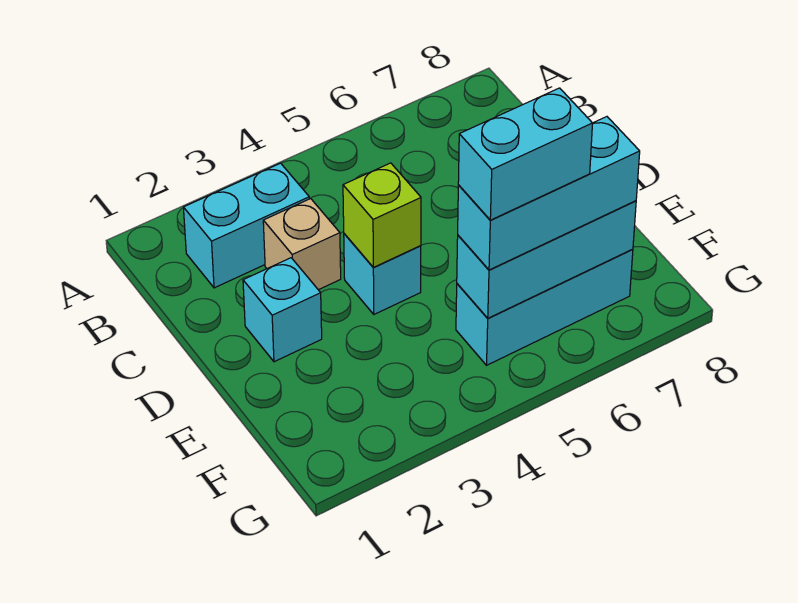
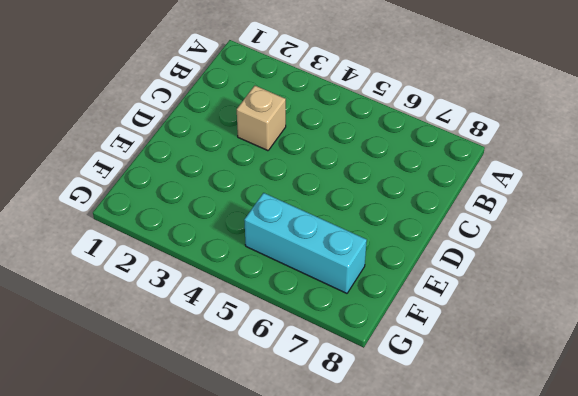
none -> cyan brick B2:B3 level 1
none -> cyan brick D2 level 1

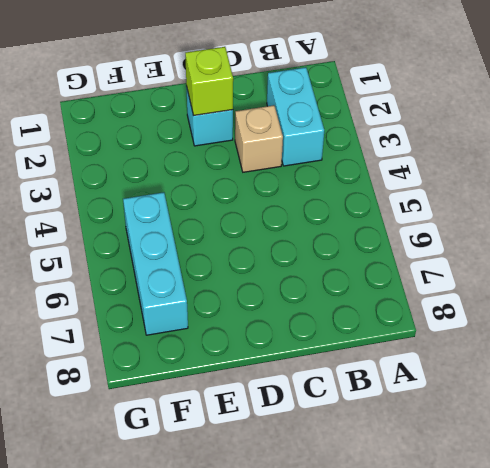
lime brick D2 level 2 -> lime brick D4 level 2
none -> cyan brick D4 level 1
none -> cyan brick F5:F7 level 2

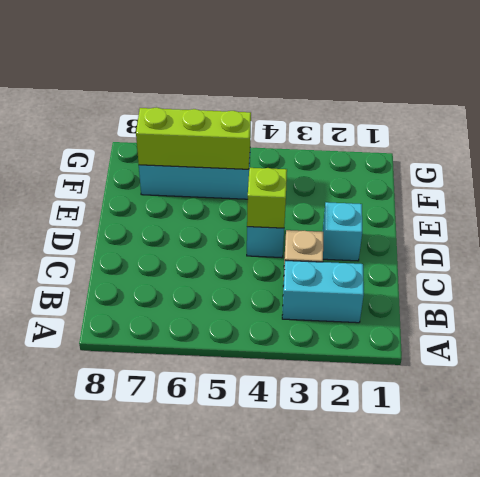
lime brick F5:F7 level 2 -> cyan brick F5:F7 level 2
none -> cyan brick F5:F7 level 3
none -> cyan brick F5:F6 level 4

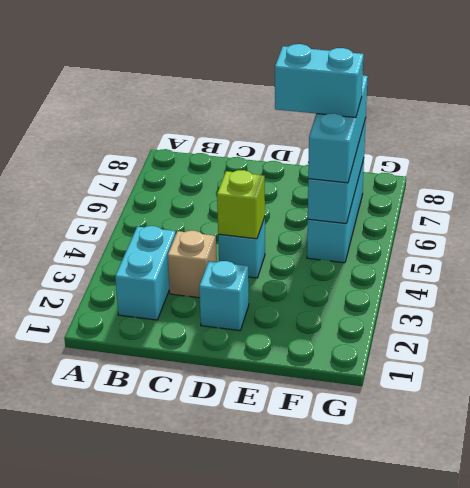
cyan brick E6:F6 level 4 -> cyan brick F5:F6 level 4

